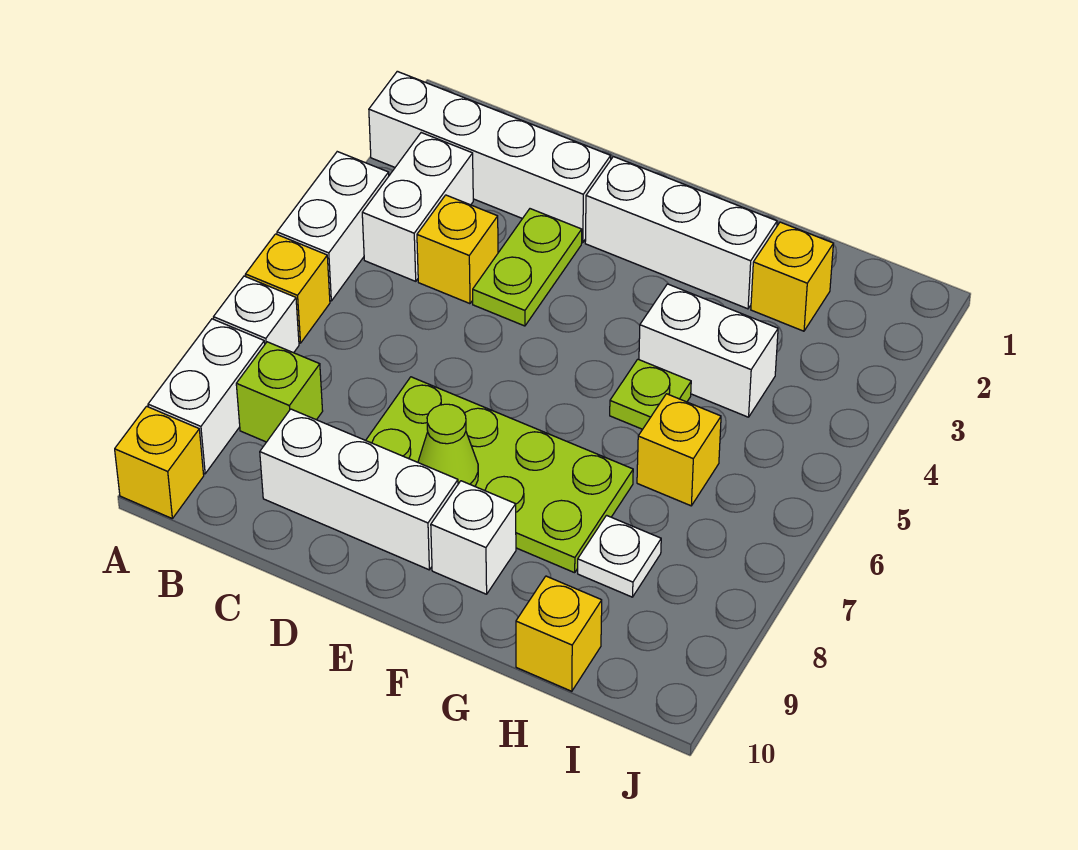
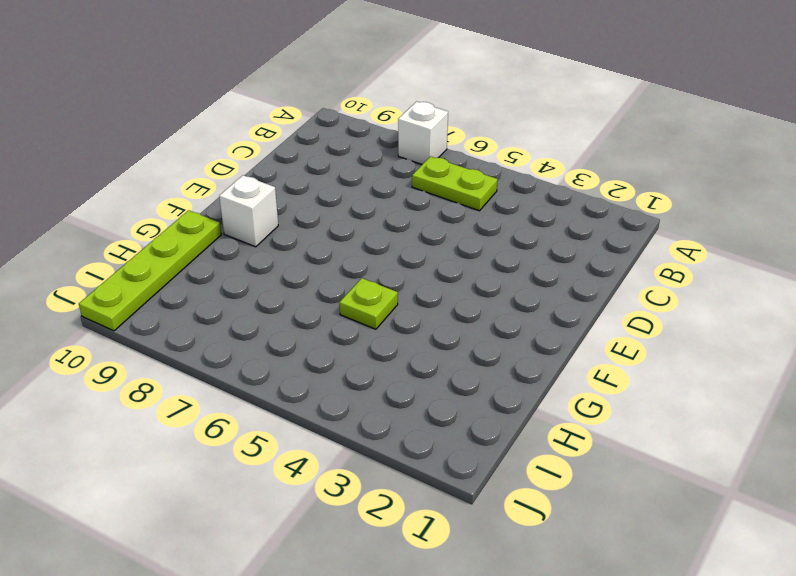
lime plate B5:B6 level 1 -> lime plate D3:D4 level 1
lime plate G10:J10 level 1 -> yellow brick H10 level 1
none -> white brick A2:D2 level 1
none -> white brick A4:A5 level 1
none -> yellow brick A6 level 1

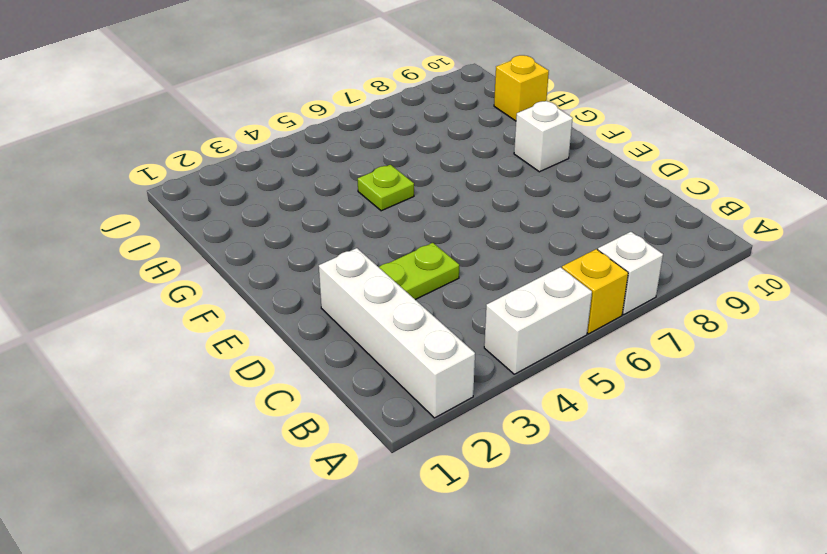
none -> white brick A8:A9 level 1
none -> yellow brick A10 level 1
none -> white brick B3:B4 level 1

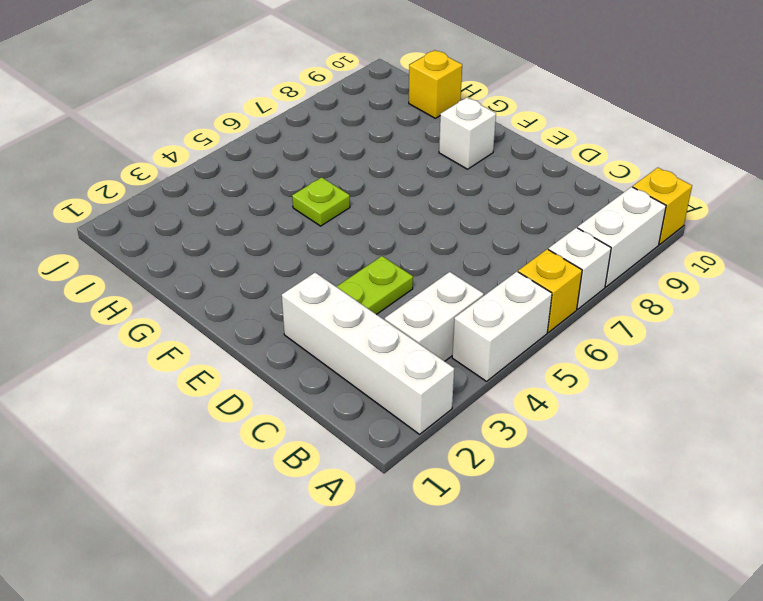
none -> lime brick B8 level 1
none -> yellow brick C4 level 1
none -> white brick C9:E9 level 1

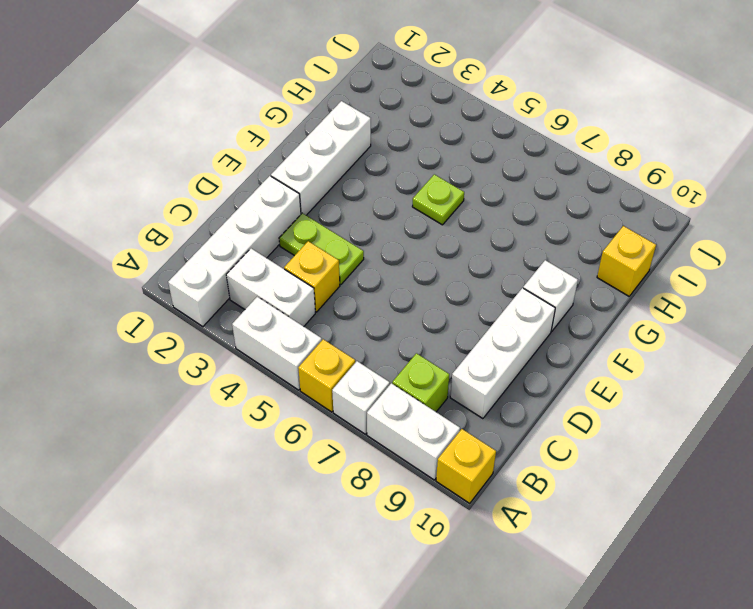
none -> lime plate D7:G8 level 1
none -> white brick G4:H4 level 1
none -> yellow brick H2 level 1

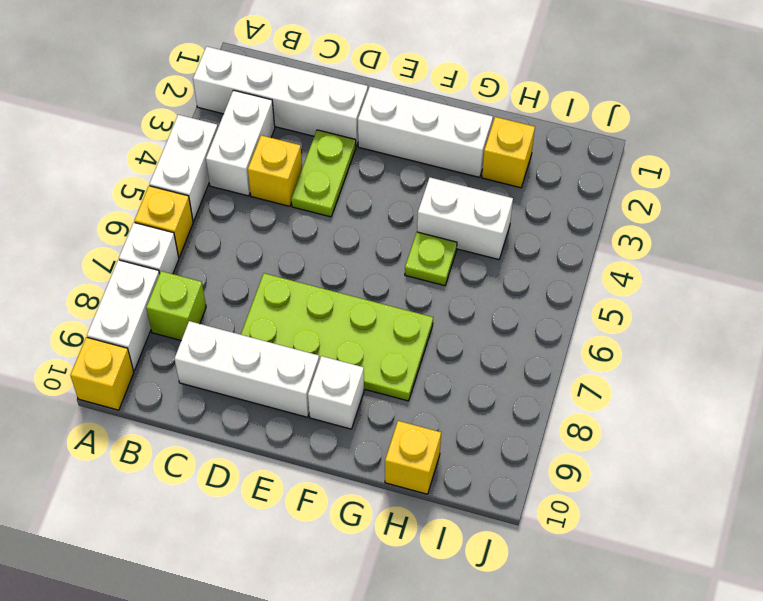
none -> yellow brick H6 level 1
none -> white plate H8 level 1
none -> lime cone E8 level 2

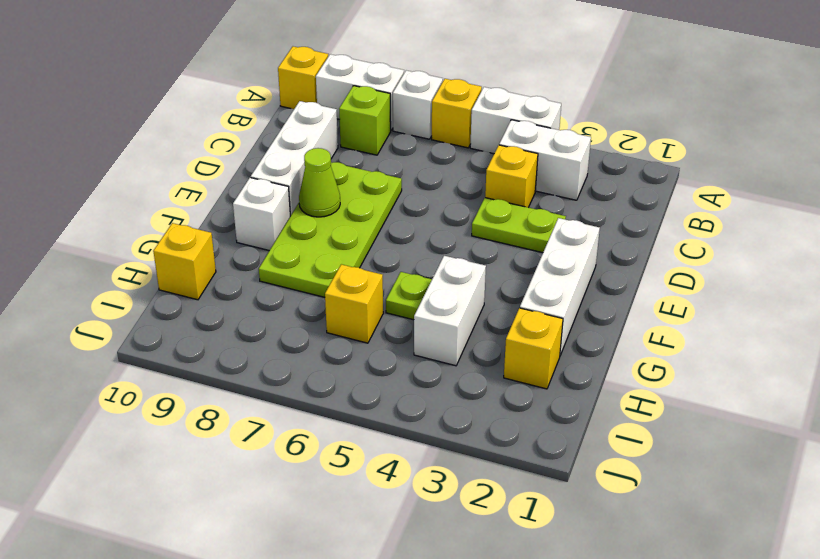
none -> white brick A2:D2 level 1
none -> white plate H8 level 1

